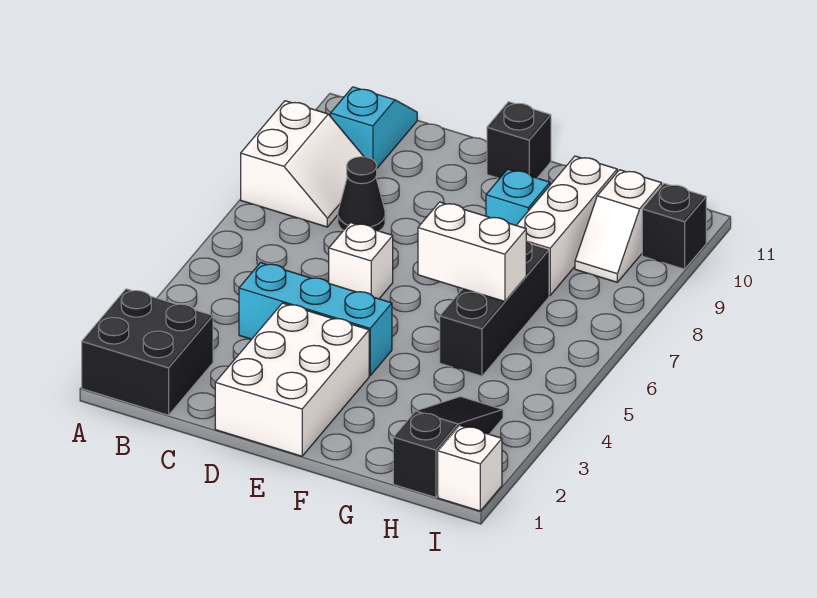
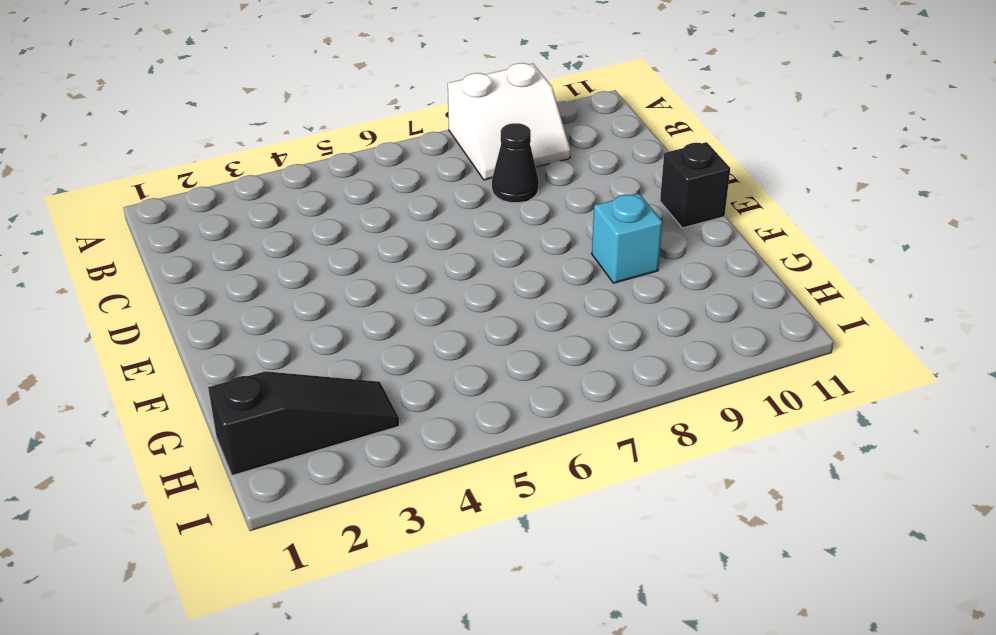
none -> black brick A1:B2 level 1
none -> cyan slope B10:B11 level 1 top 10
none -> cyan brick C4:E4 level 1

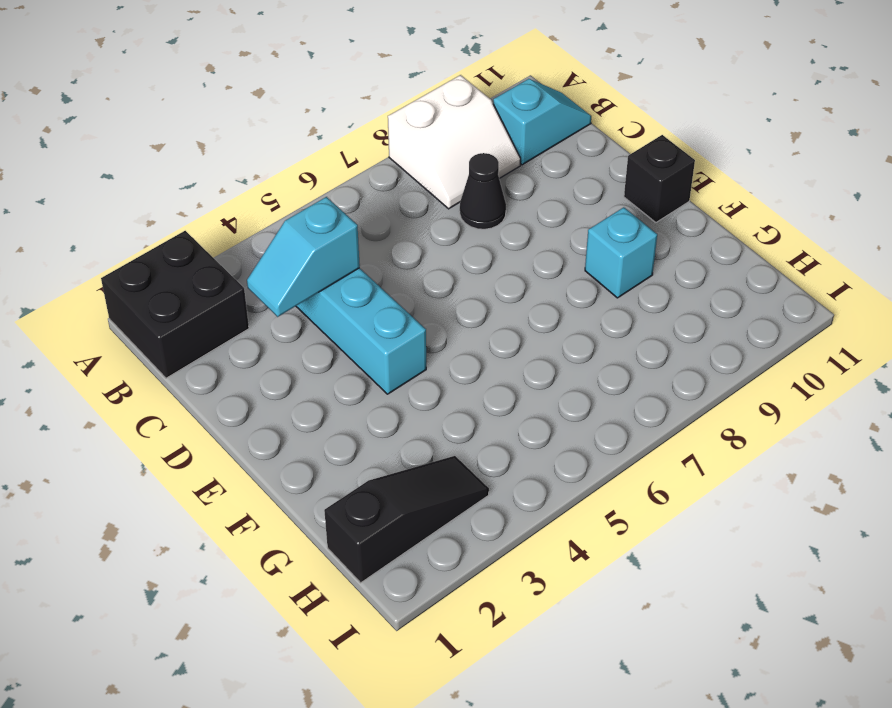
cyan slope C3:C4 level 2 top 4 -> none
none -> white brick D1:E3 level 1
none -> white brick D6 level 1
none -> black brick G5:G7 level 1

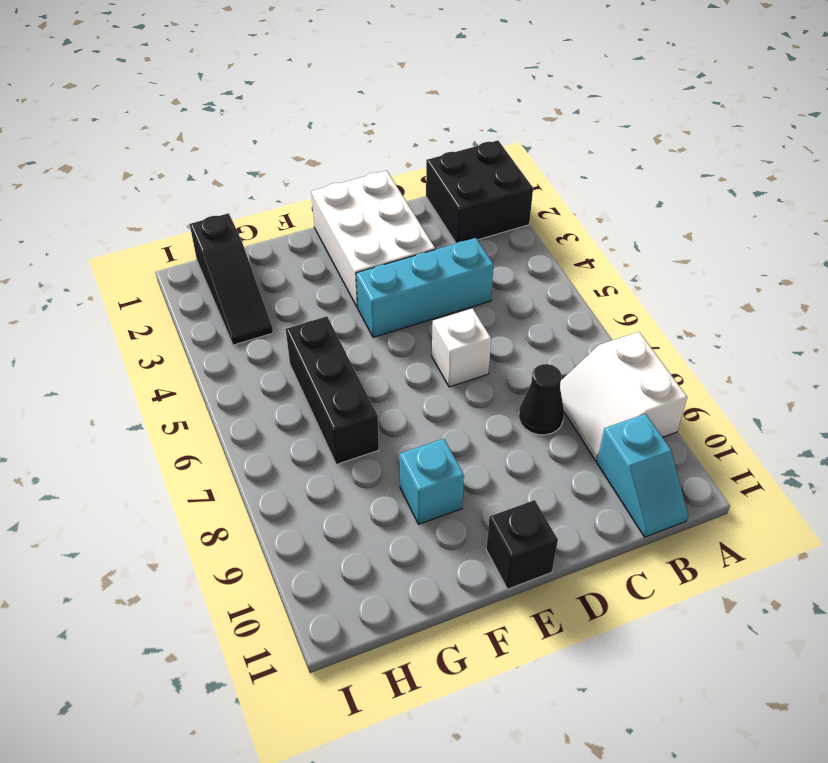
none -> white brick G8:G10 level 1
none -> white slope H9:H10 level 1 top 10
none -> white brick I1 level 1

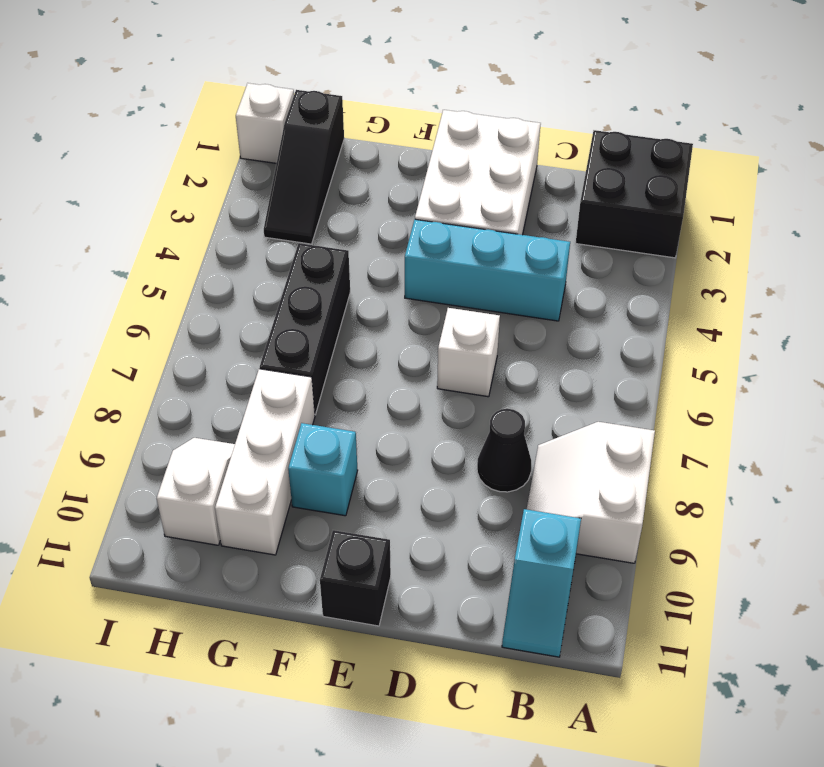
none -> black brick I10 level 1
none -> white brick F6:G6 level 2

